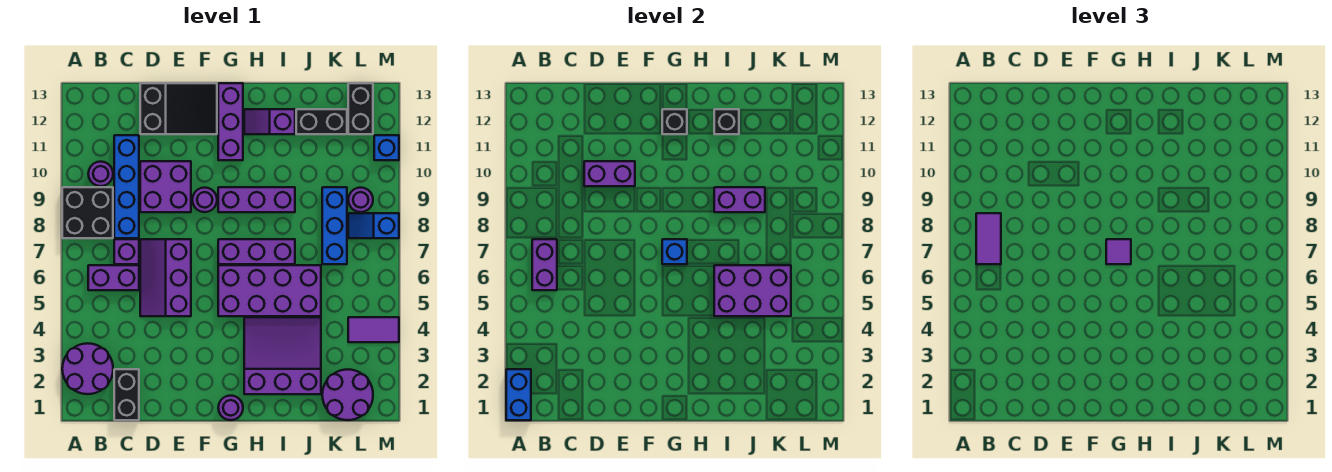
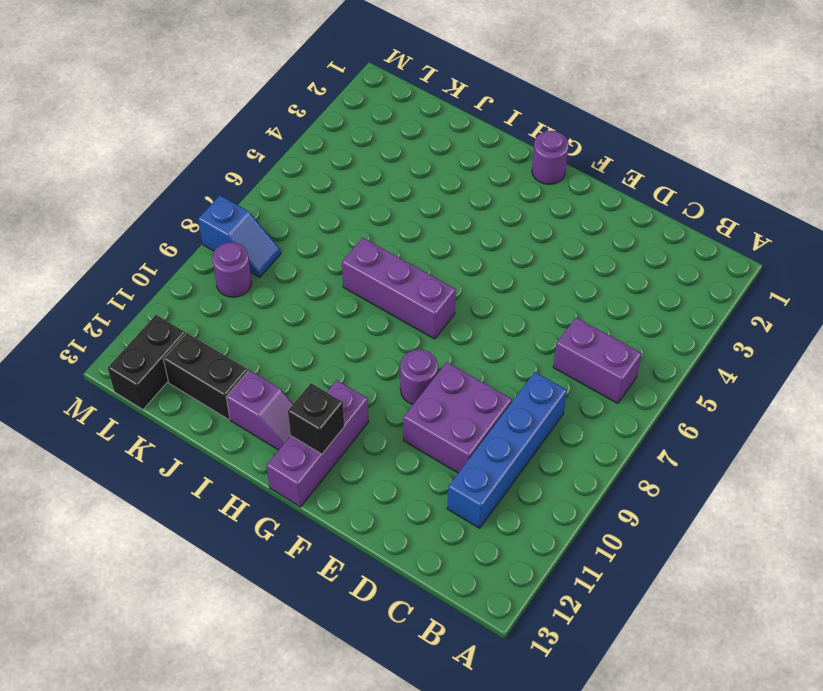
none -> purple round brick A2:B3 level 1
none -> black brick A8:B9 level 1
none -> purple round brick B10 level 1
none -> black brick C1:C2 level 1

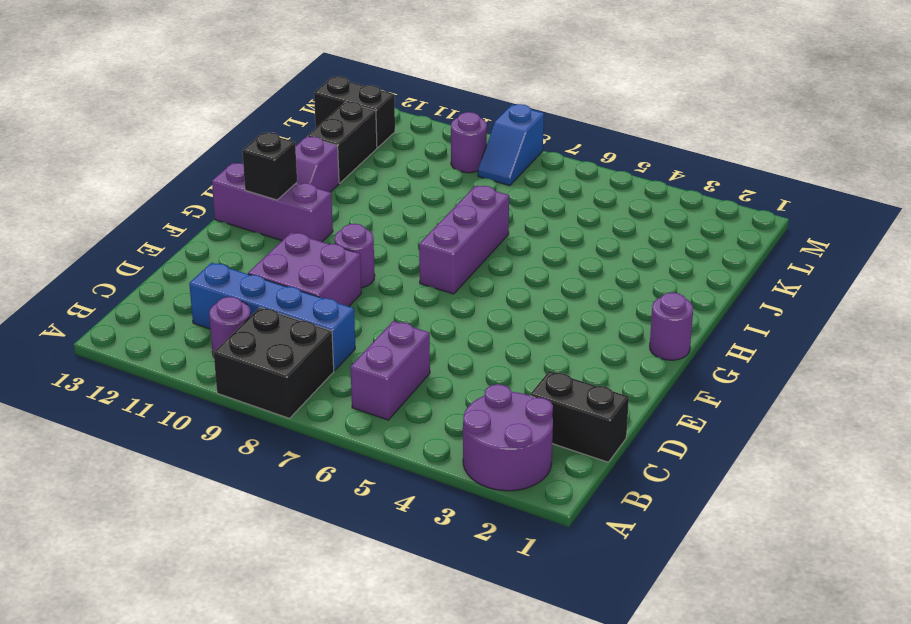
none -> purple brick C7 level 1
none -> purple slope D5:E7 level 1 top E
none -> black slope D12:F13 level 1 top D
none -> purple brick G5:J6 level 1

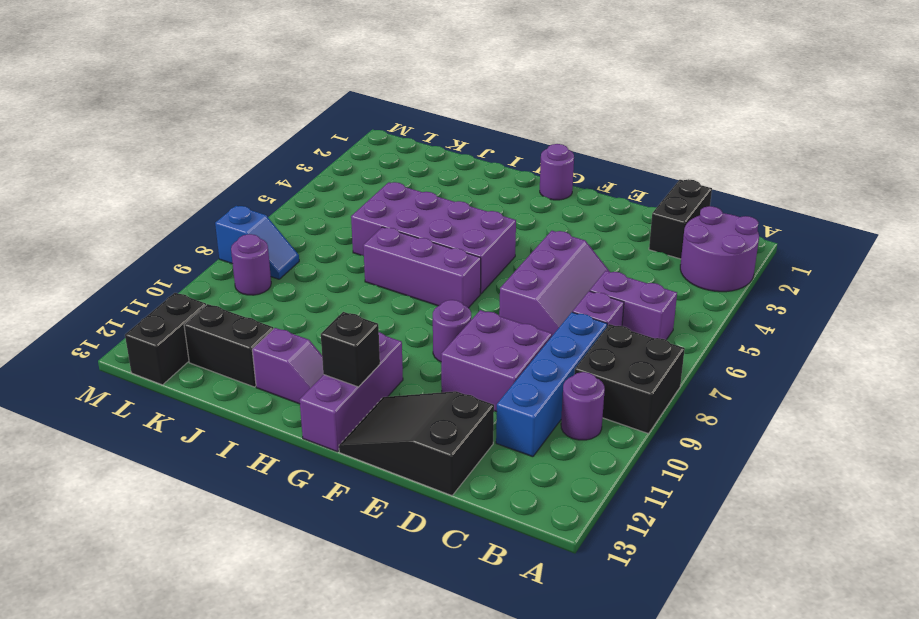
none -> purple brick G9:I9 level 1
none -> purple slope H2:J4 level 1 top 2
none -> purple round brick K1:L2 level 1
none -> blue brick K7:K9 level 1

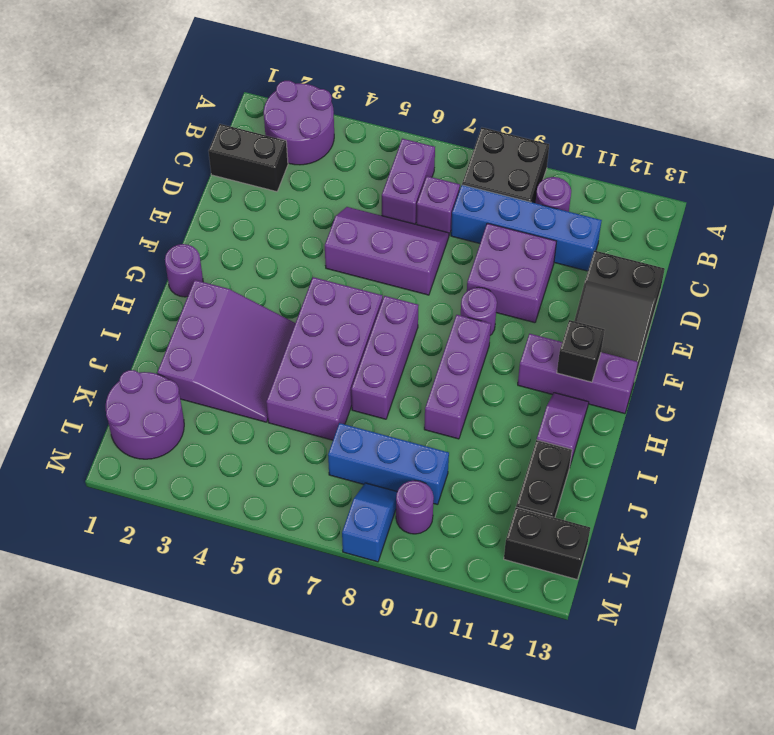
none -> purple tile L4:M4 level 1
none -> blue brick M11 level 1
none -> blue brick A1:A2 level 2
none -> purple brick B6:B7 level 2

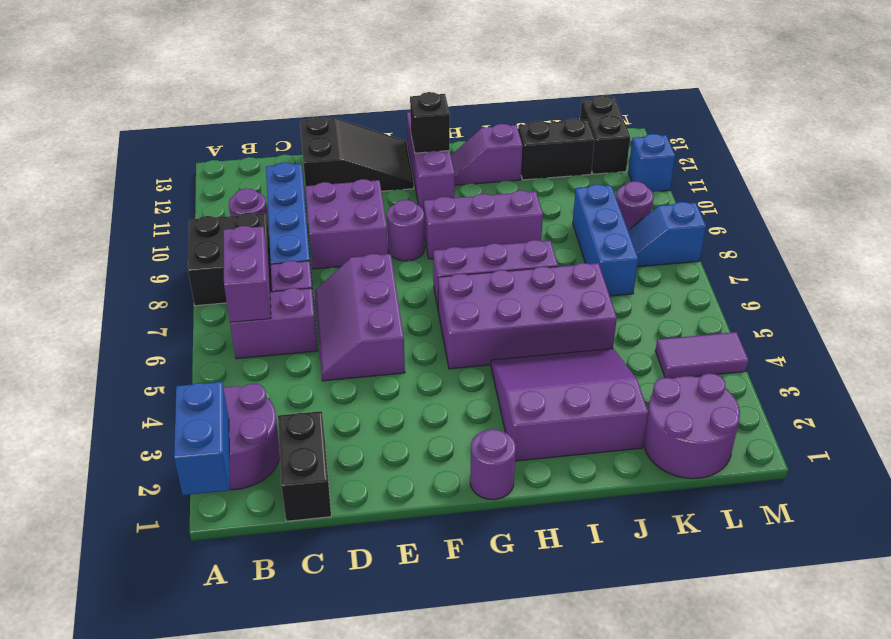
none -> purple brick D10:E10 level 2
none -> blue brick G7 level 2
none -> purple brick I5:K6 level 2
none -> purple brick I9:J9 level 2

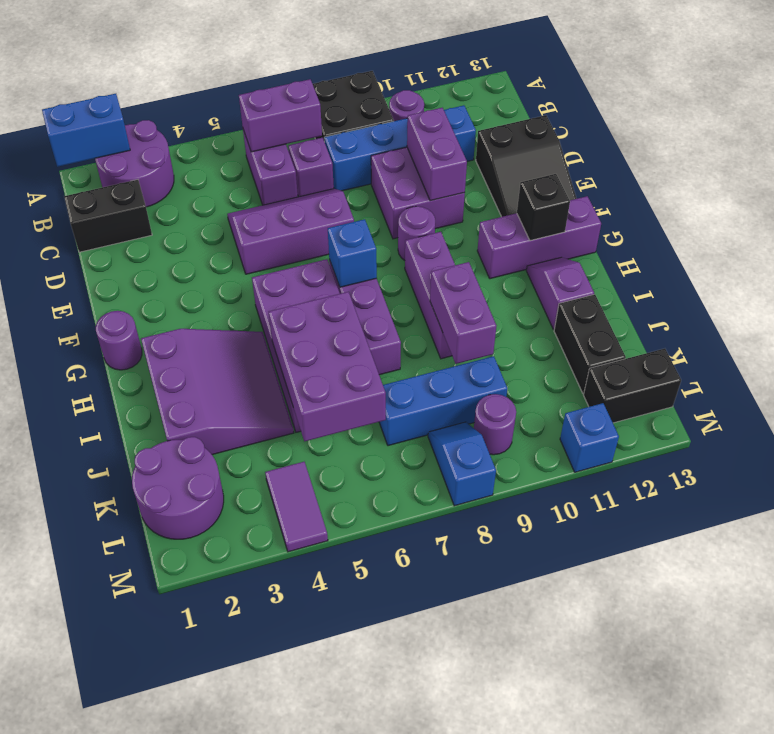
none -> black brick I12 level 2
none -> purple tile B7:B8 level 3
none -> purple tile G7 level 3

